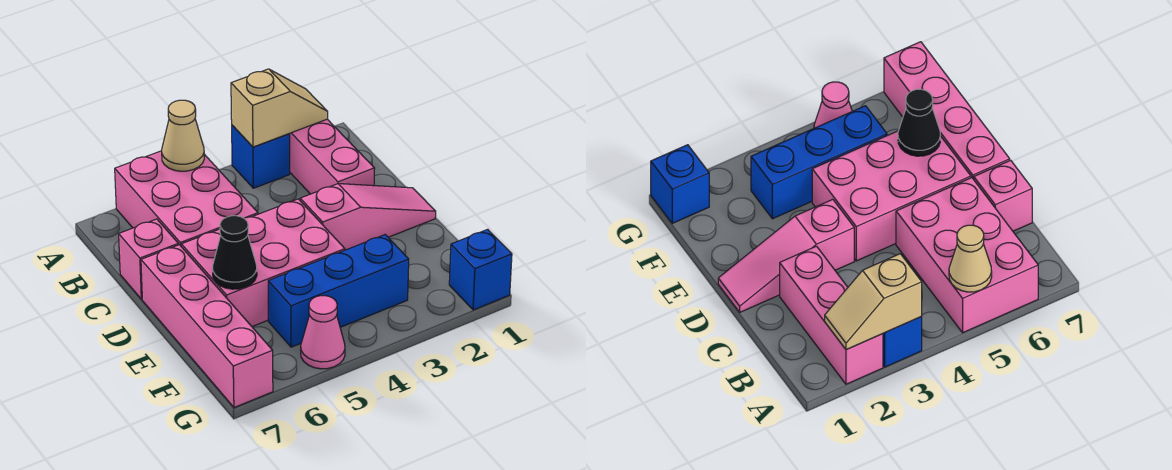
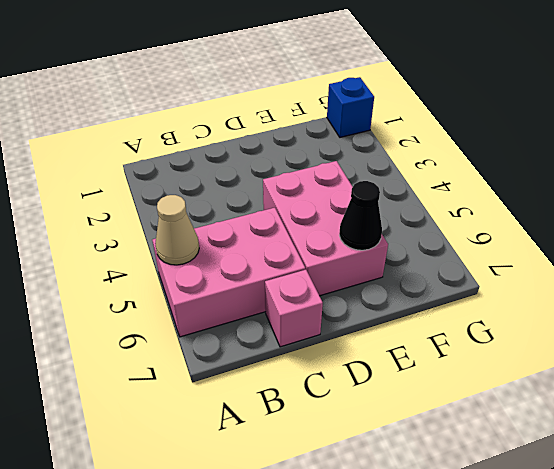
none -> pink brick A2:C2 level 1
none -> blue brick A3 level 1
none -> pink slope D1:D3 level 1 top 3

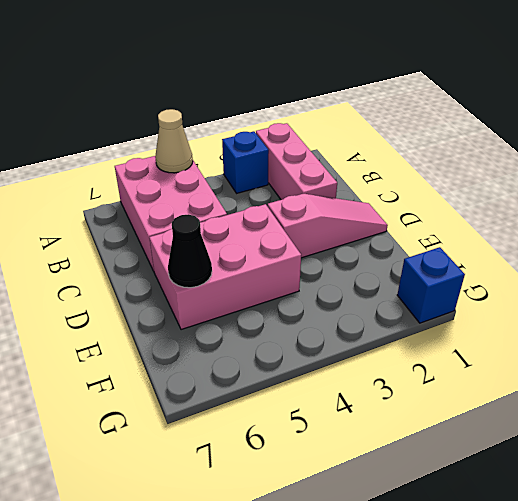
none -> pink brick C7 level 1
none -> pink brick D7:G7 level 1
none -> blue brick F3:F5 level 1

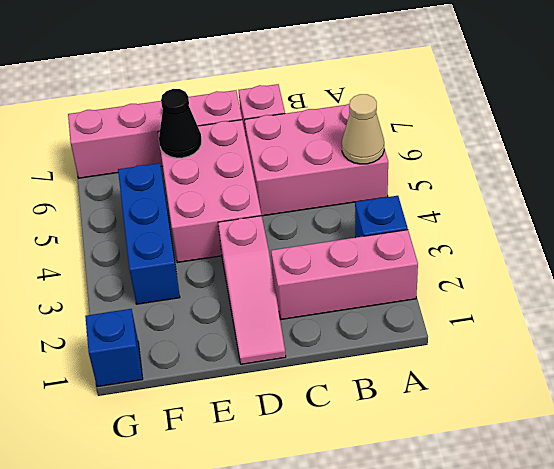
none -> pink cone G5 level 1
none -> tan slope A2:A3 level 2 top 3

